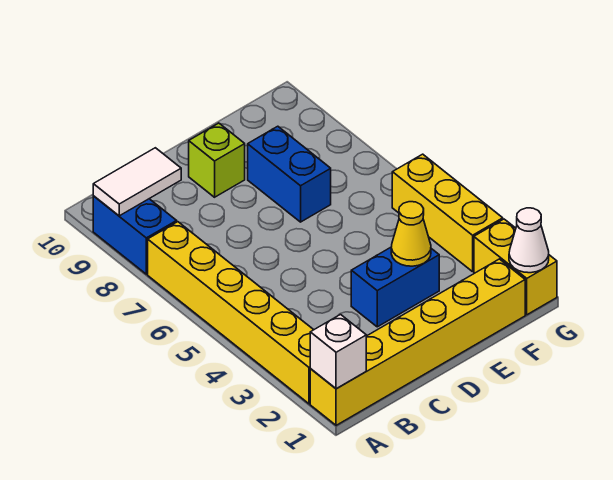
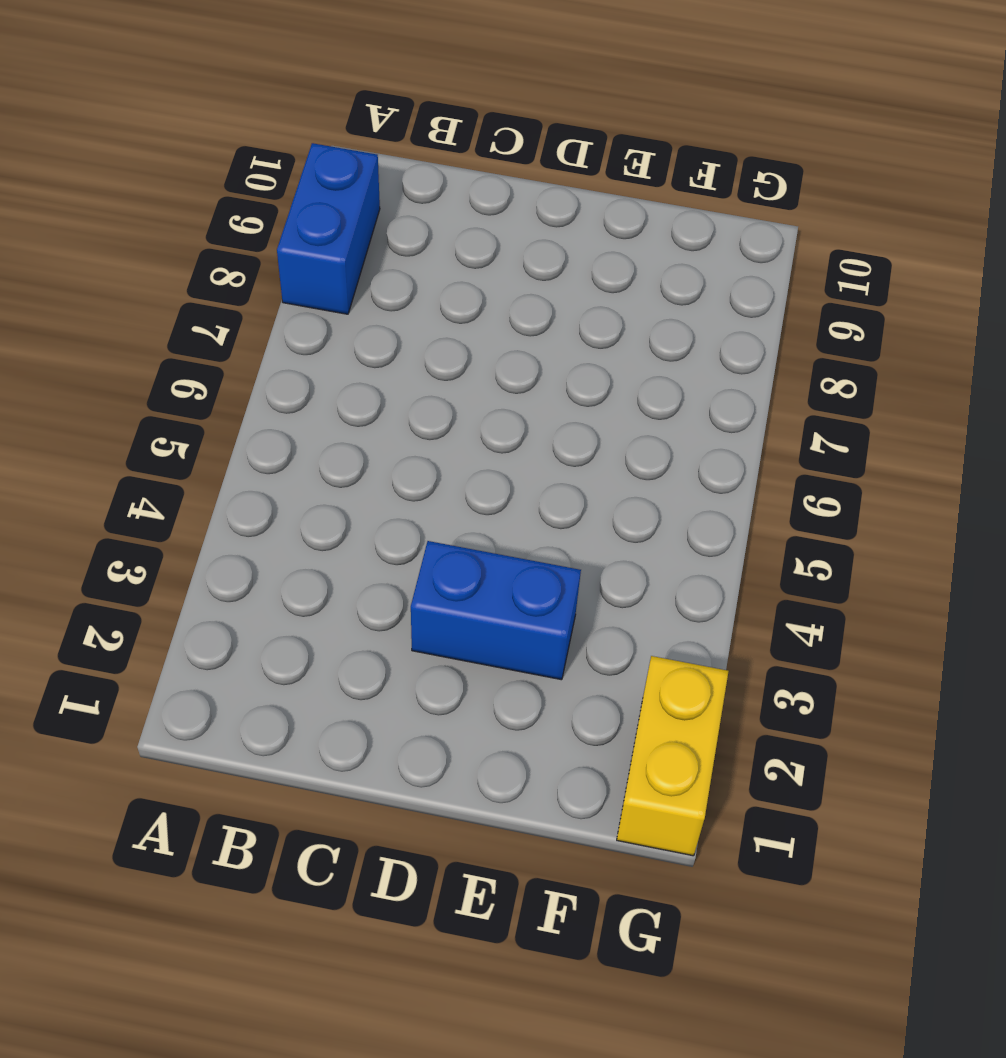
none -> yellow brick A1:F1 level 1
none -> yellow brick A2:A7 level 1
none -> lime brick D9 level 1

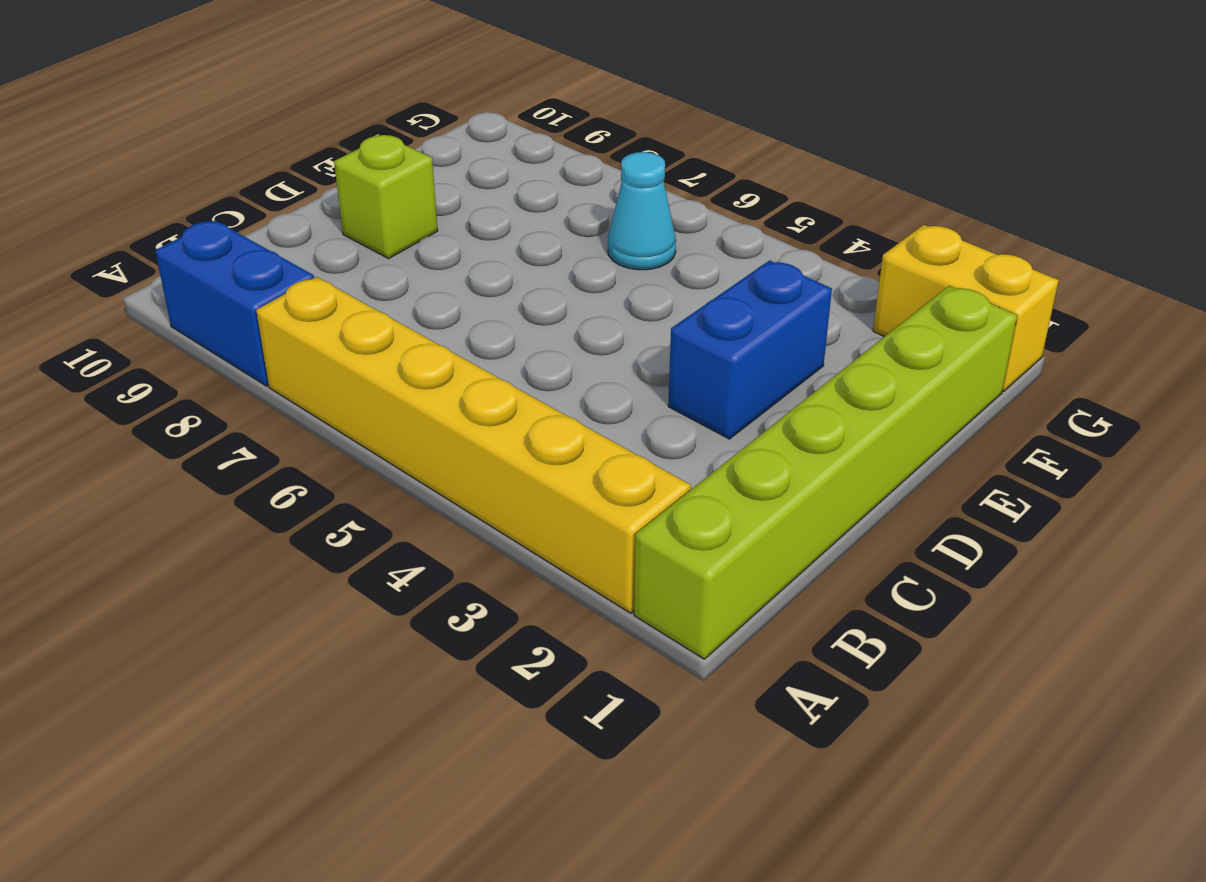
lime brick A1:F1 level 1 -> yellow brick A1:F1 level 1
cyan cone F6 level 1 -> none
none -> blue brick E7:E8 level 1
none -> yellow brick G3:G5 level 1
none -> white brick A1 level 2

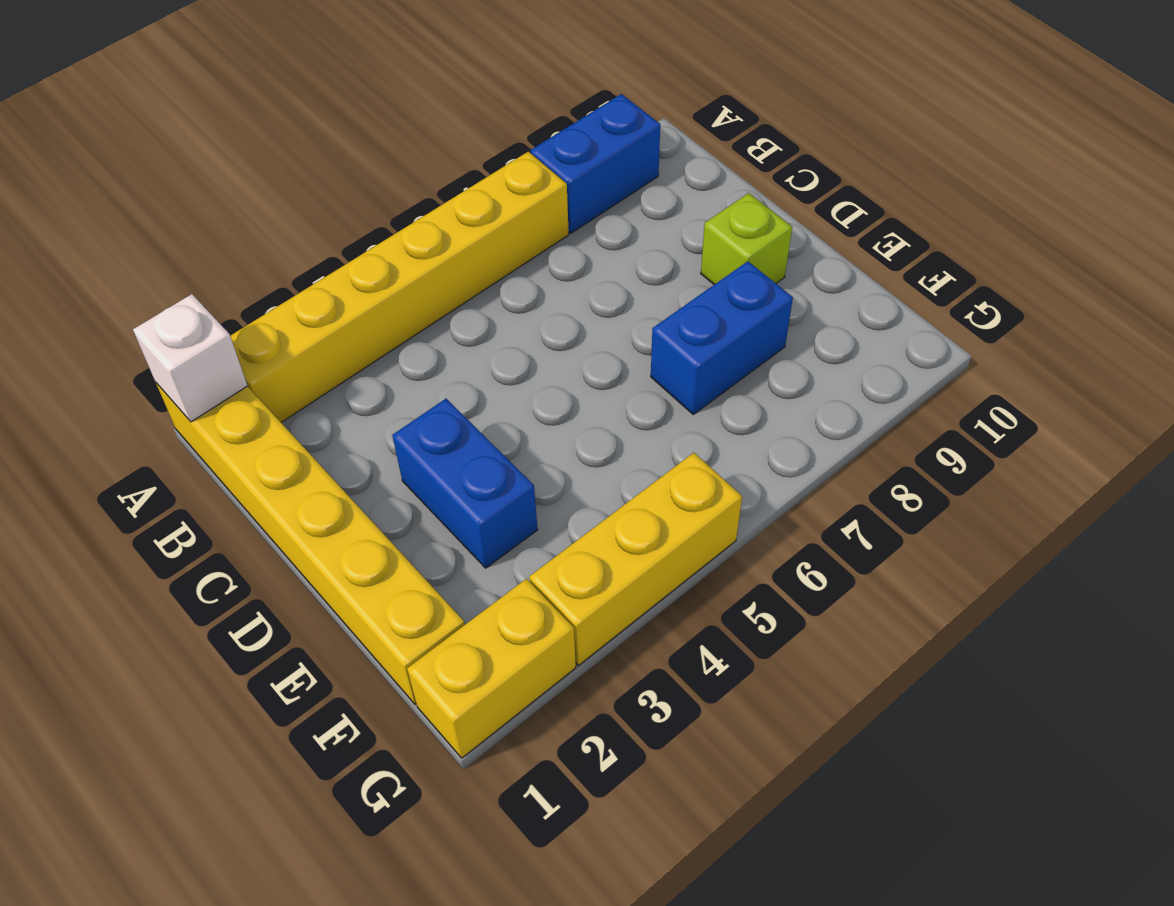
none -> white tile A9:B9 level 2
none -> yellow cone E3 level 2
none -> white cone G1 level 2

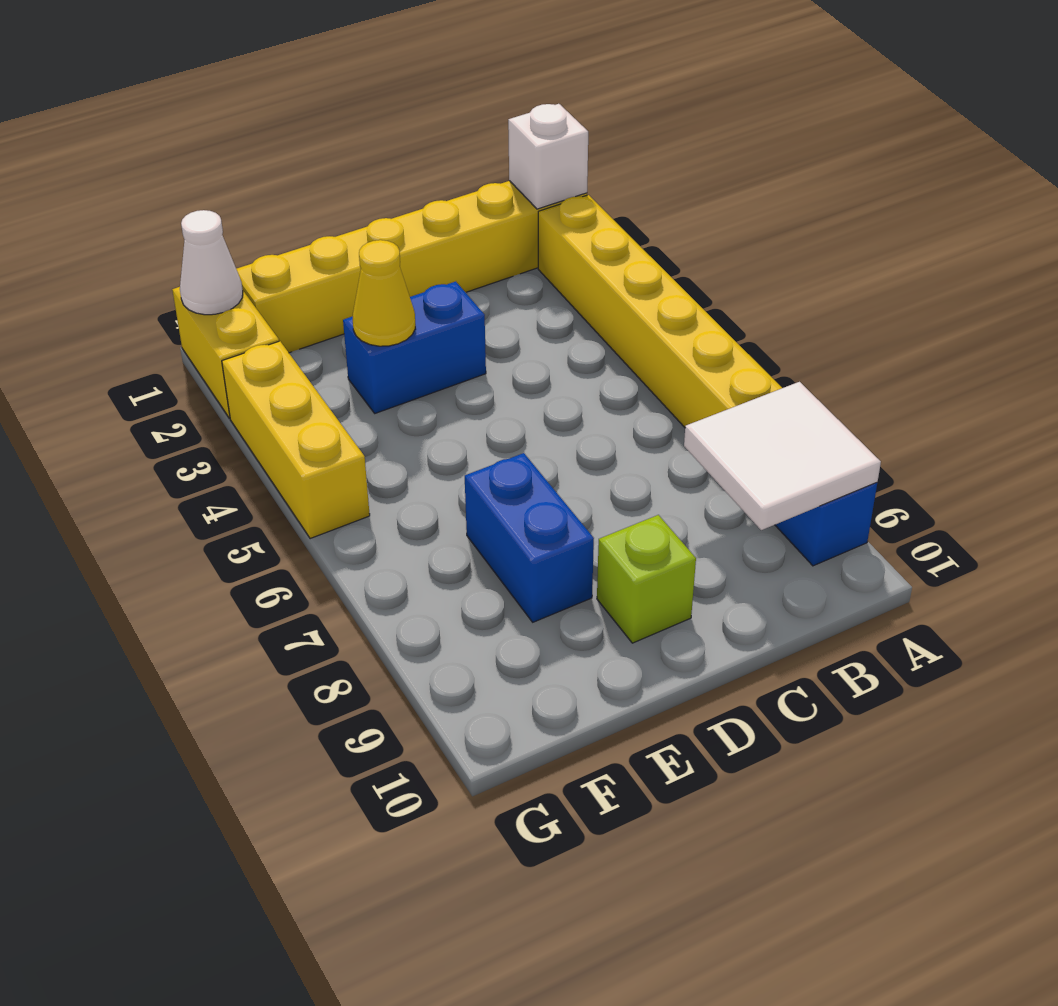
white tile A8:B9 level 2 -> white tile A9:B9 level 2

